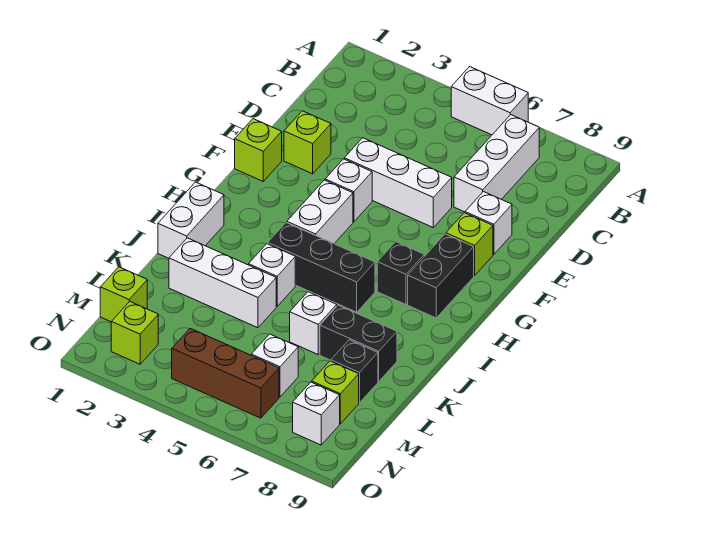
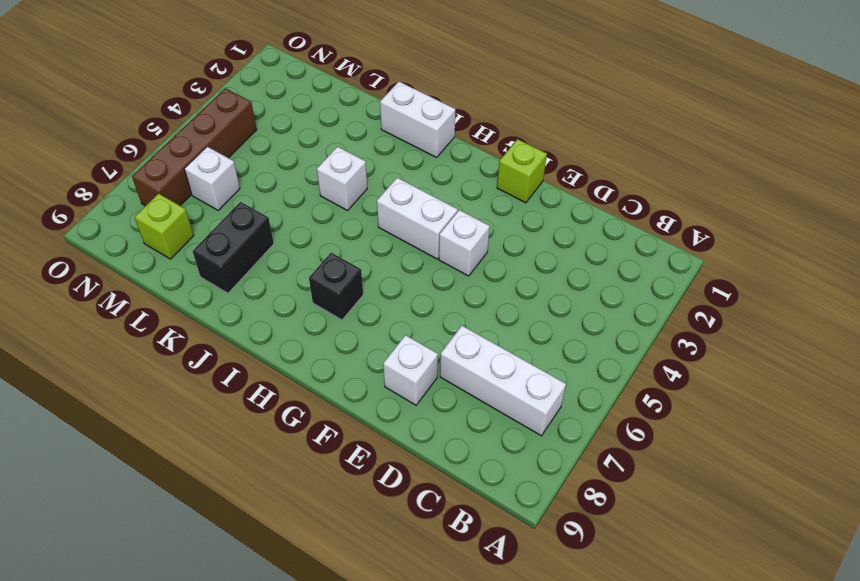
brown brick N4:N7 level 1 -> brown brick N4:N6 level 1
none -> white brick A5:A6 level 1
none -> lime brick E2 level 1
none -> white brick E4:E6 level 1

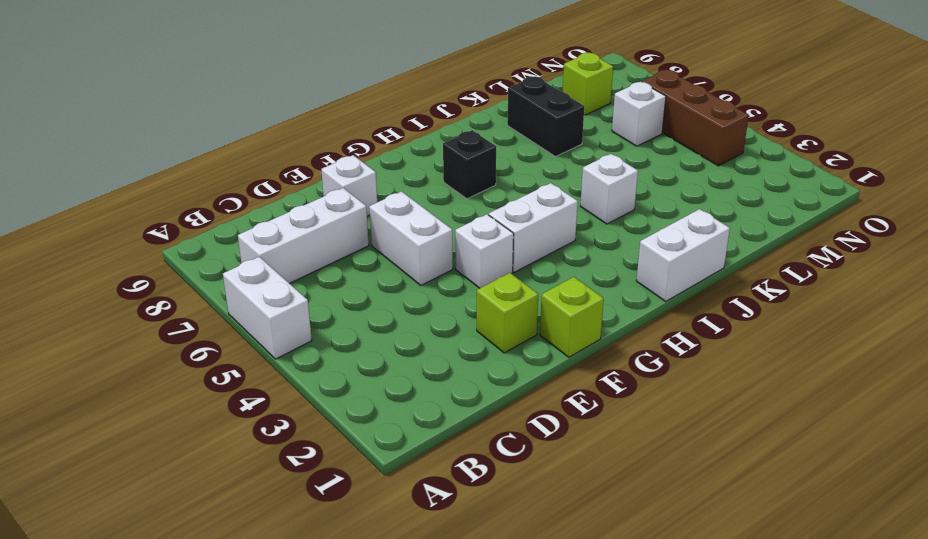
white brick E5:E6 level 1 -> white brick E4:E6 level 1
none -> lime brick F8 level 1
none -> black brick G8:H8 level 1
none -> black brick I4:I6 level 1

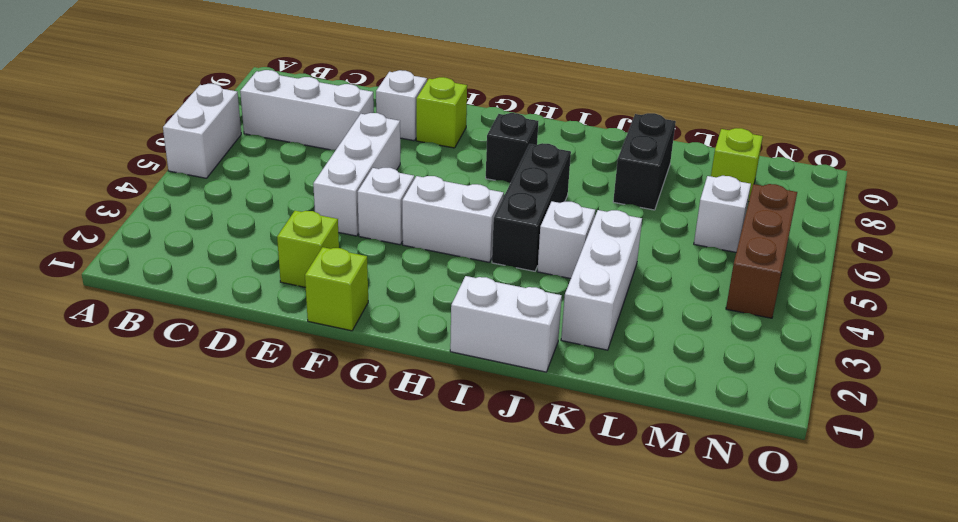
none -> black brick G8:H8 level 1
none -> white brick K6 level 1
none -> black brick L8 level 1

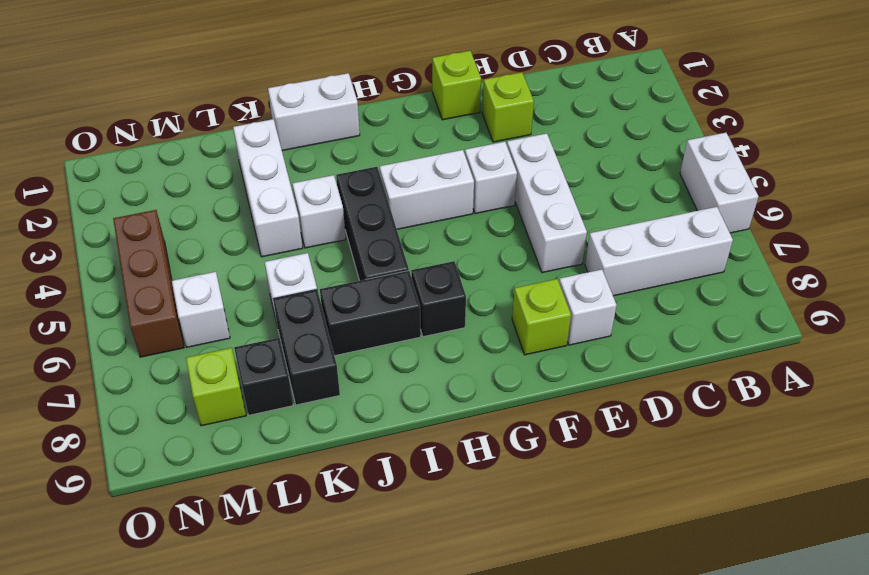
black brick I7:J7 level 1 -> black brick G8:H8 level 1
none -> lime brick M1 level 1
none -> lime brick N2 level 1
none -> white brick N8 level 1

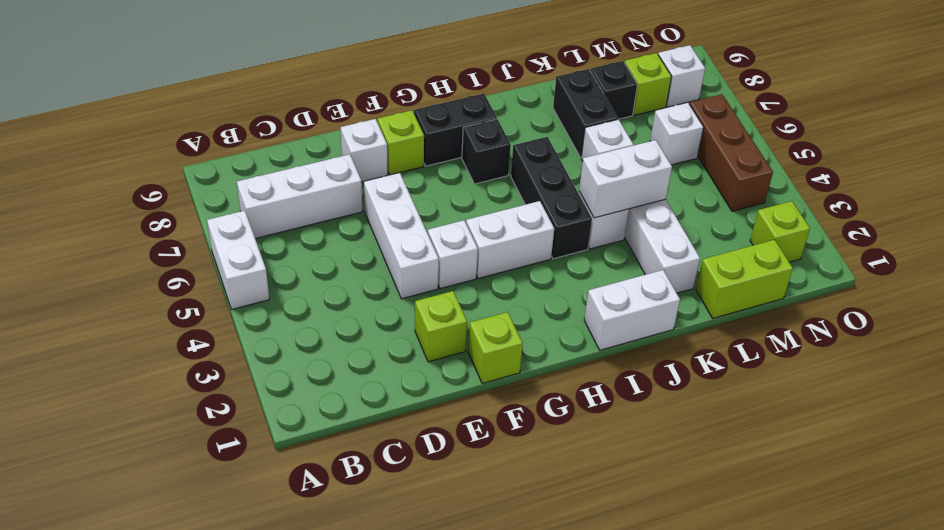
white brick J4:K4 level 2 -> none
lime brick L1:M1 level 1 -> lime brick M1 level 1

